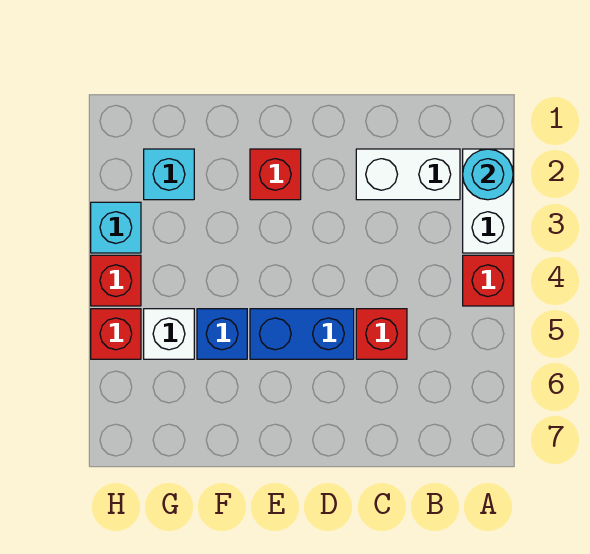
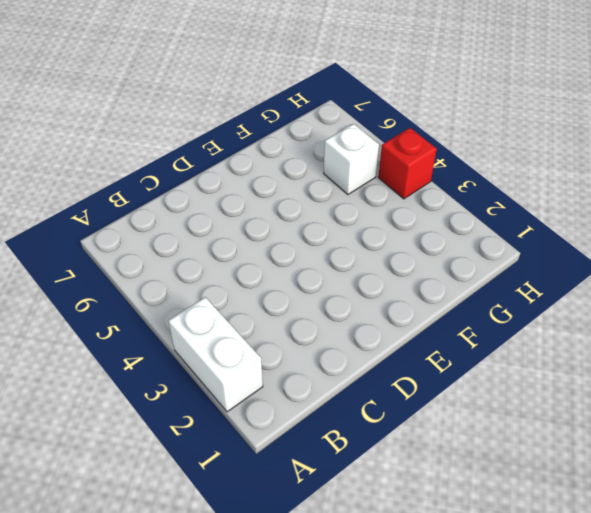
none -> red brick A4 level 1
none -> white brick B2:C2 level 1
none -> red brick C5 level 1

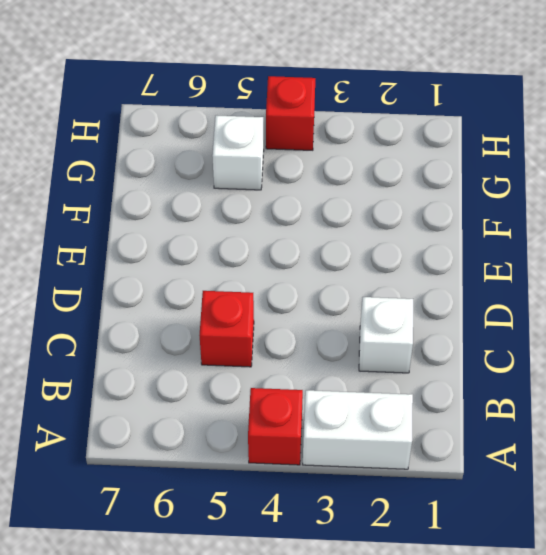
white brick C2 level 1 -> white brick B2:C2 level 1
none -> blue brick D5:E5 level 1
none -> red brick E2 level 1
none -> blue brick F5 level 1

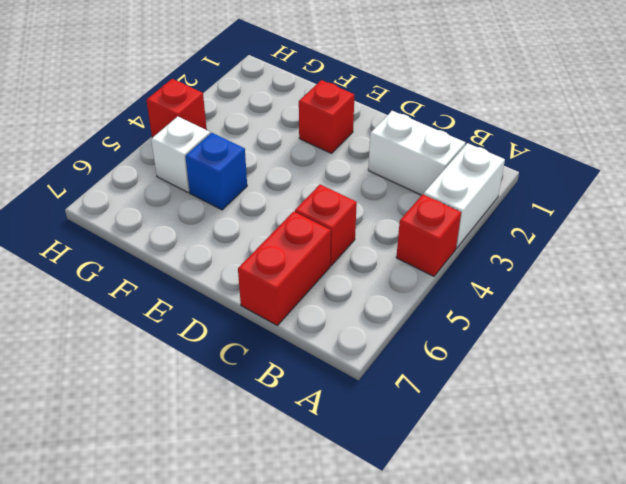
red brick C6:C7 level 1 -> none
none -> blue brick D5:E5 level 1
none -> cyan brick G2 level 1
none -> cyan brick H3 level 1

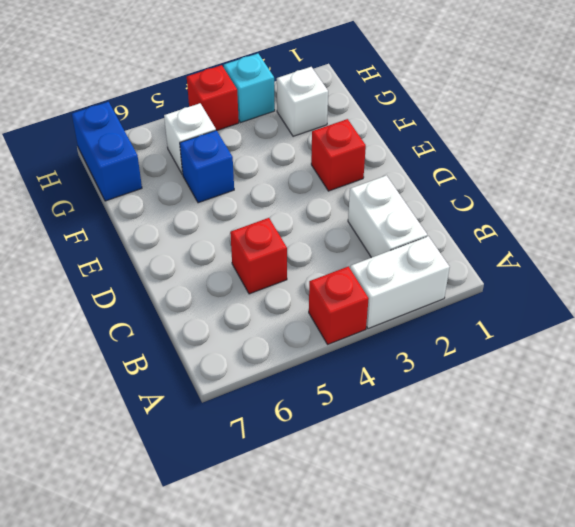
white brick G2 level 1 -> cyan brick G2 level 1
blue brick G7:H7 level 1 -> blue brick D5:E5 level 1
none -> red brick H5 level 1
none -> cyan round brick A2 level 2

